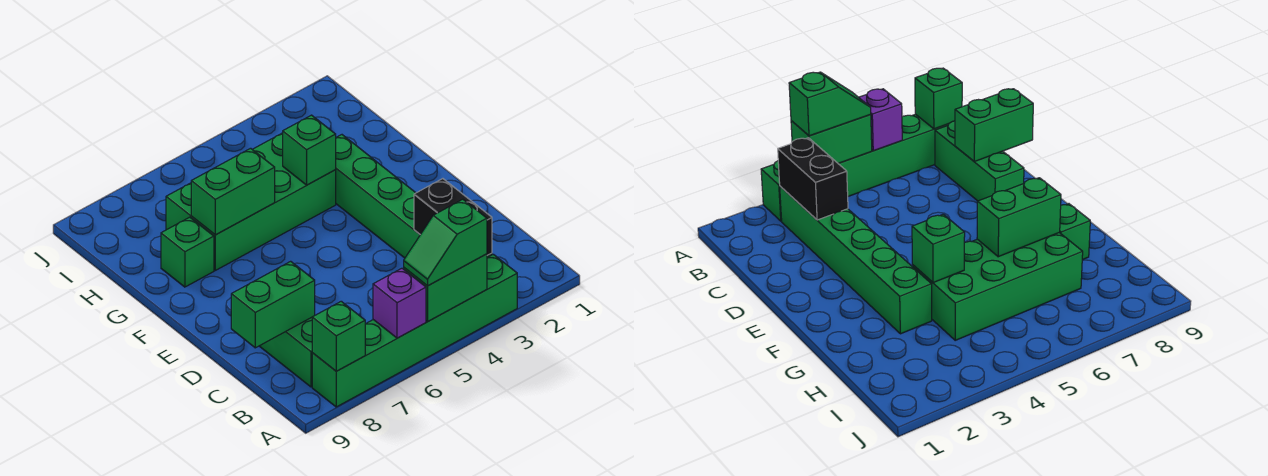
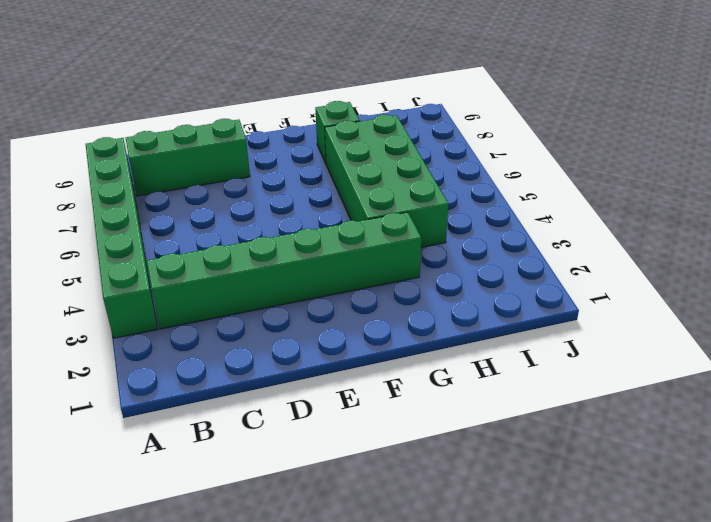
none -> green brick A4:A5 level 2
none -> purple brick A6 level 2
none -> green brick A8 level 2

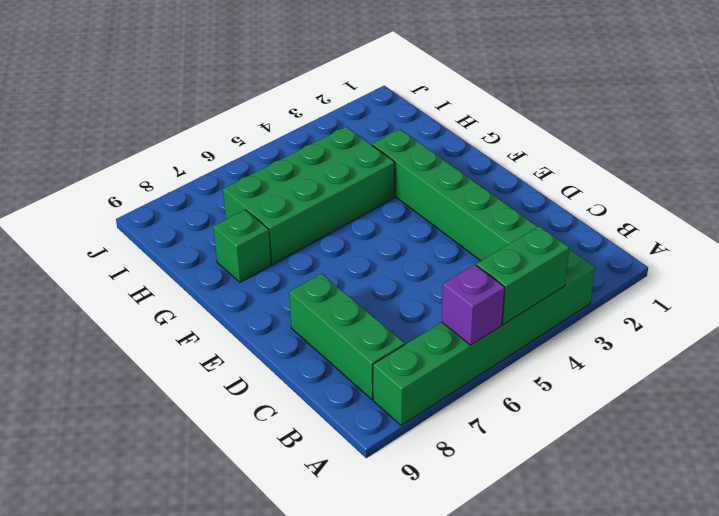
none -> green brick A8 level 2
none -> black brick B3:C3 level 2
none -> green brick C8:C9 level 2

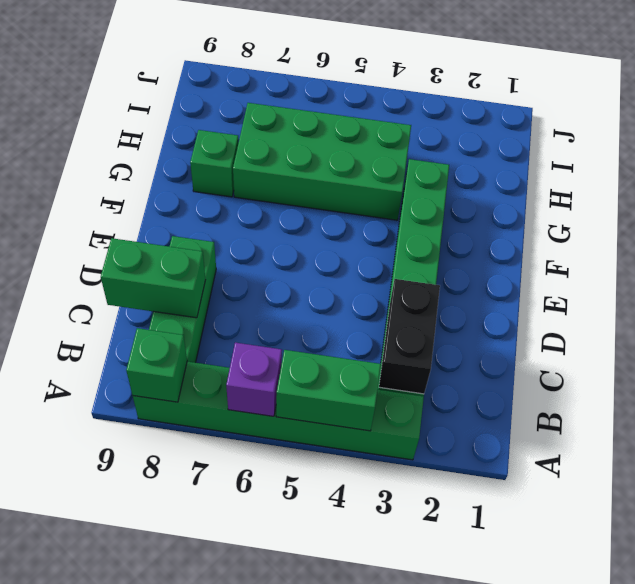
none -> green brick G4 level 2
none -> green brick G6:G7 level 2
none -> green slope A4:A5 level 3 top 4

